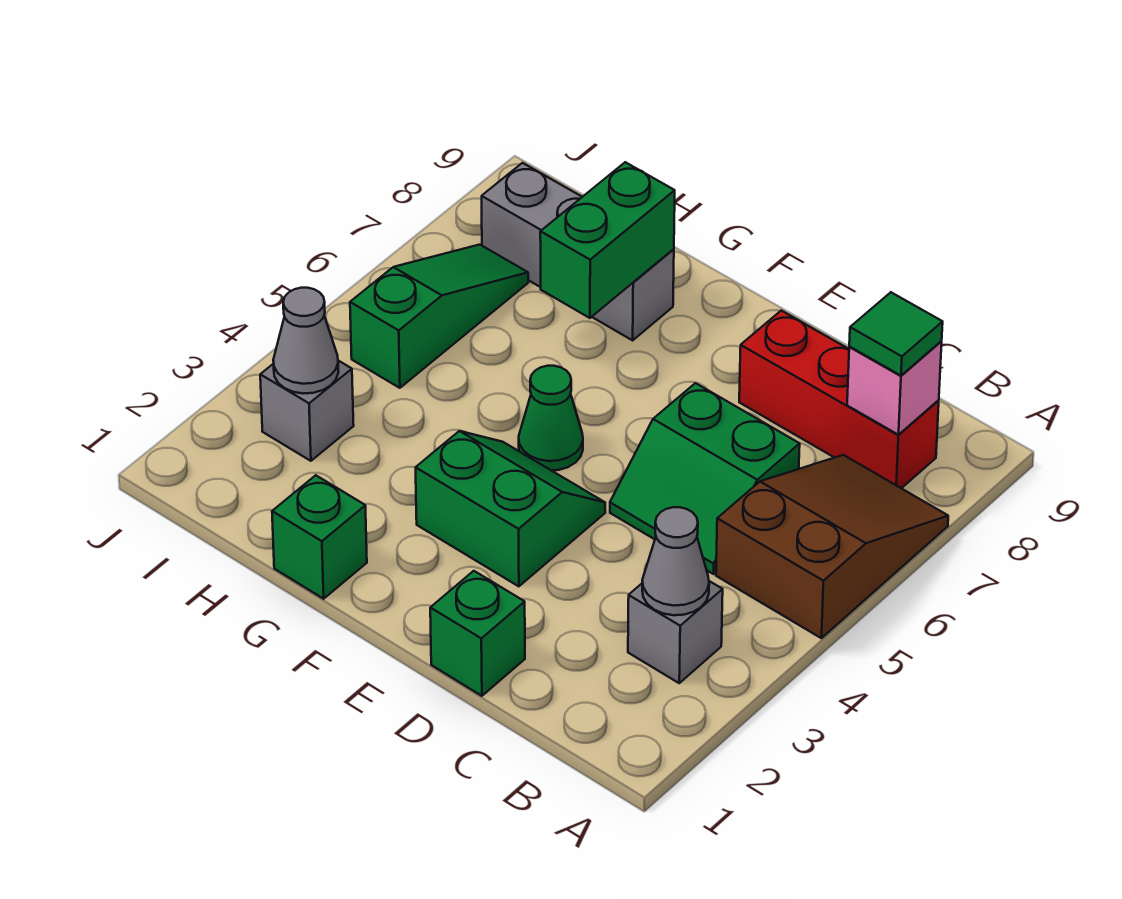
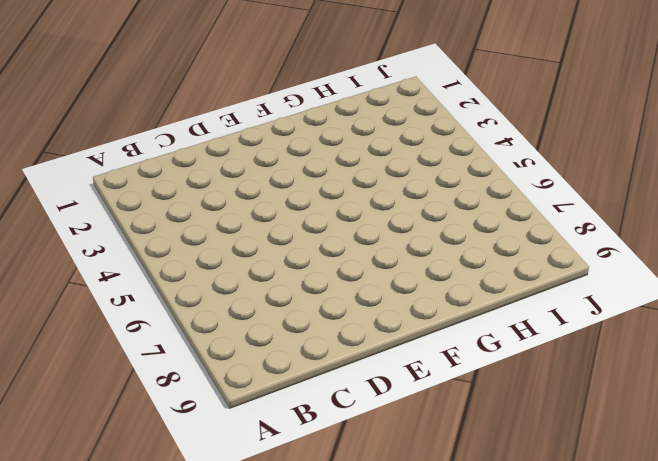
none -> brown slope A5:B7 level 1 top 5
none -> grey brick B3 level 1
none -> red brick B8:D8 level 1

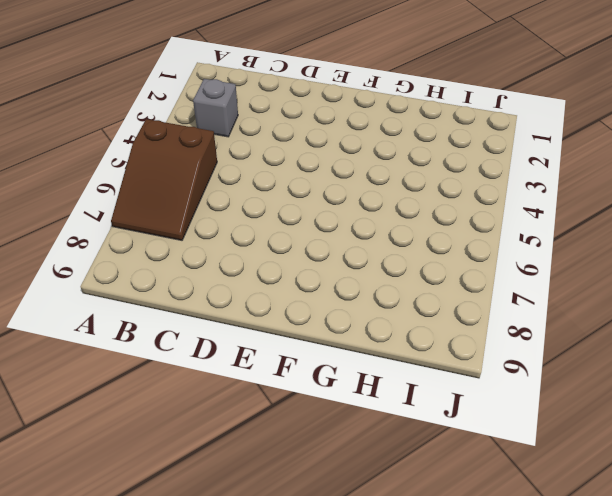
none -> red brick B8:D8 level 1
none -> green slope C5:D6 level 1 top 6
none -> green brick D1 level 1

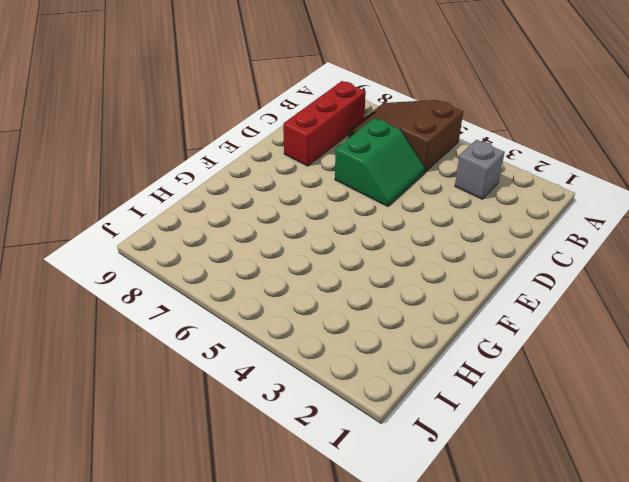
none -> green brick D1 level 1
none -> green slope E3:F4 level 1 top 3
none -> green cone F5 level 1

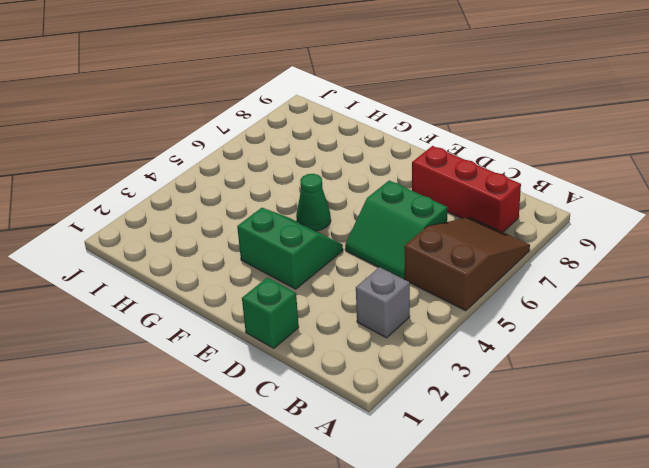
none -> green brick G1 level 1
none -> grey brick G8:I8 level 1
none -> grey brick I3 level 1

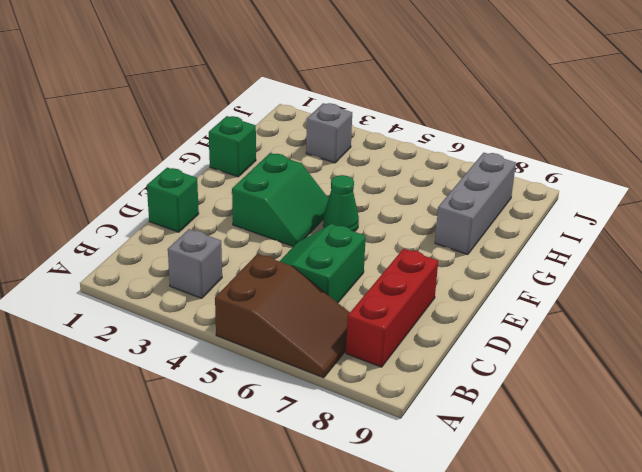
none -> green slope I5:I7 level 1 top 5
none -> grey cone B3 level 2
none -> pink brick B8 level 2

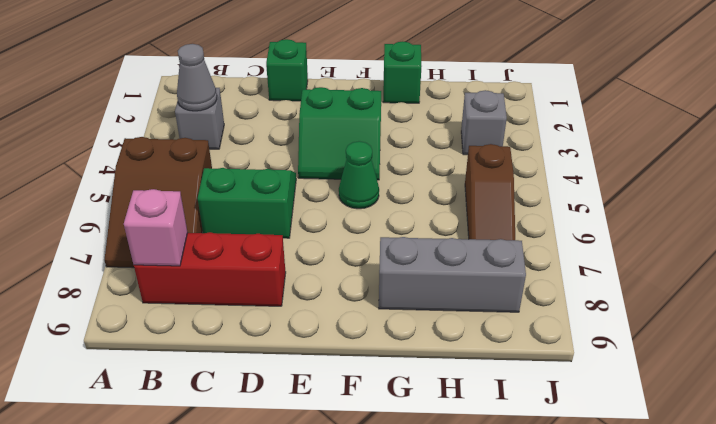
brown slope I5:I7 level 1 top 5 -> green slope I5:I7 level 1 top 5
none -> green brick G7:G8 level 2
none -> grey cone I3 level 2
none -> green tile B8 level 3

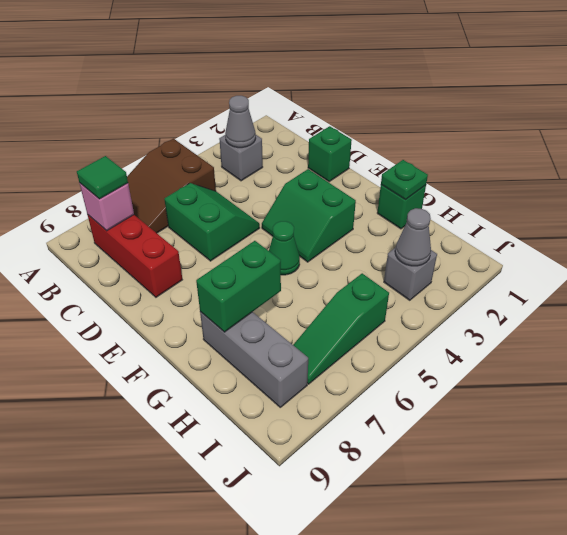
green plate G1 level 2 -> none

